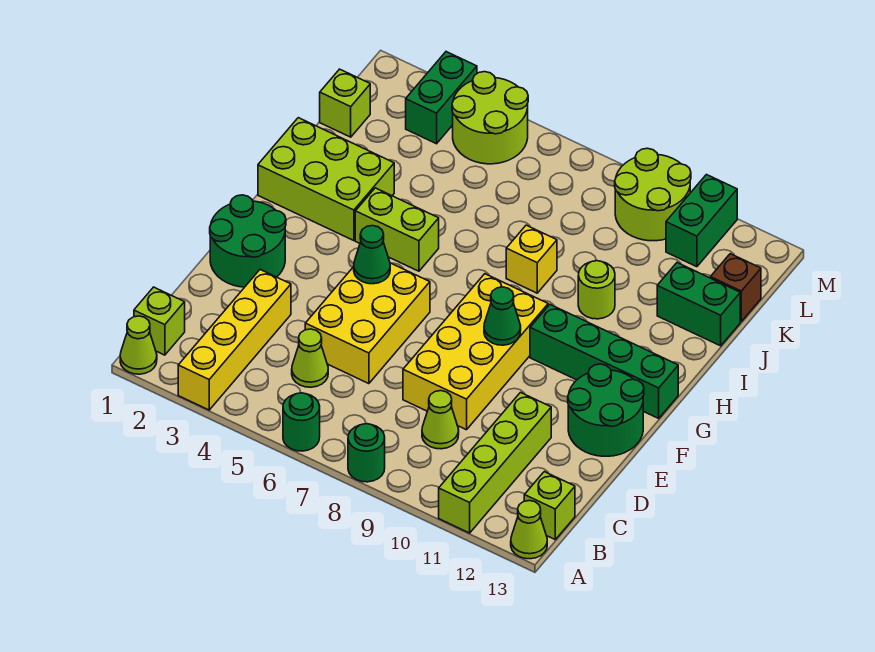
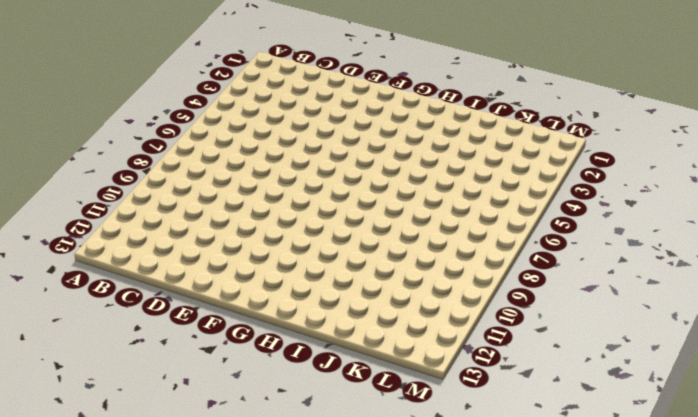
none -> lime cone A1 level 1
none -> yellow brick A3:D3 level 1
none -> green round brick A6 level 1

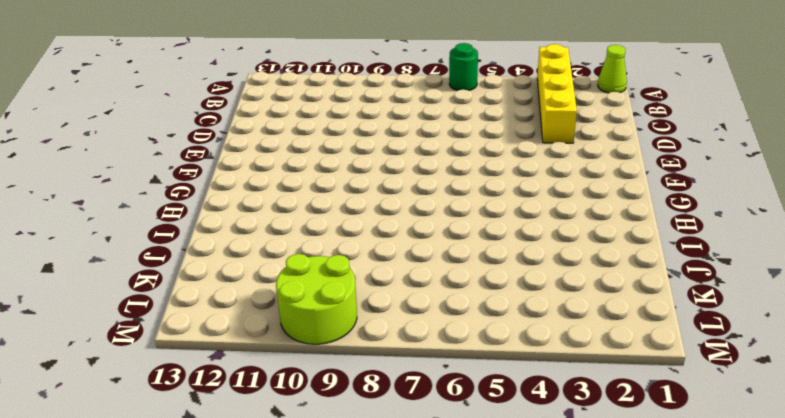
none -> green round brick A8 level 1
none -> lime brick A11:D11 level 1
none -> lime cone A13 level 1

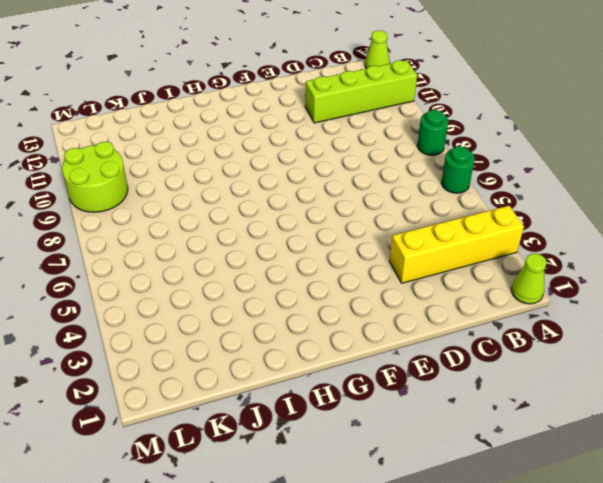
none -> lime brick B1 level 1
none -> lime brick B13 level 1
none -> lime cone C5 level 1

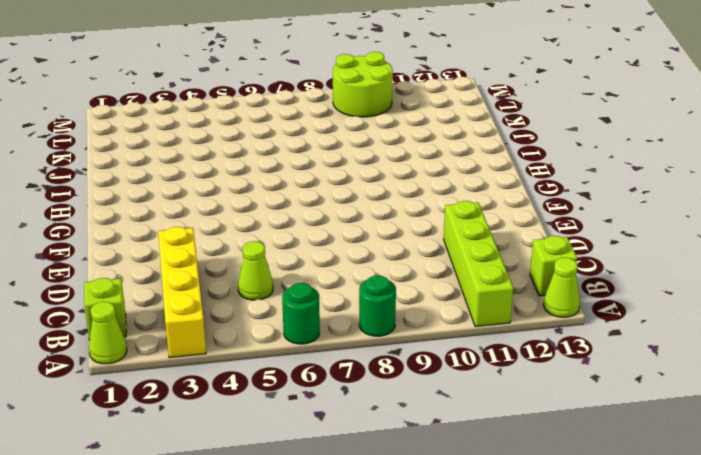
none -> lime cone C9 level 1
none -> yellow brick D5:F6 level 1
none -> yellow brick D8:G9 level 1

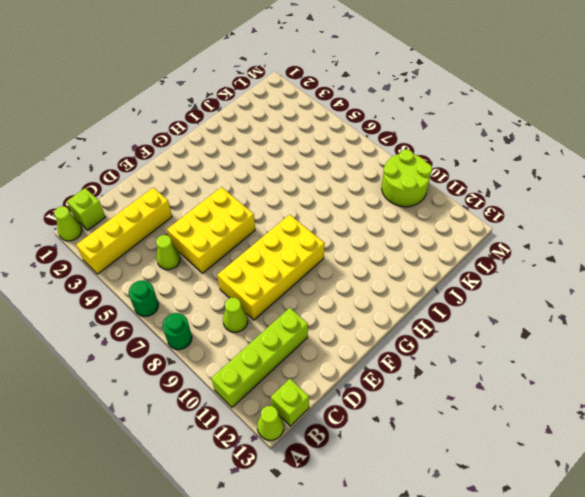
none -> green round brick E1:F2 level 1
none -> green round brick E12:F13 level 1
none -> green brick G10:G13 level 1

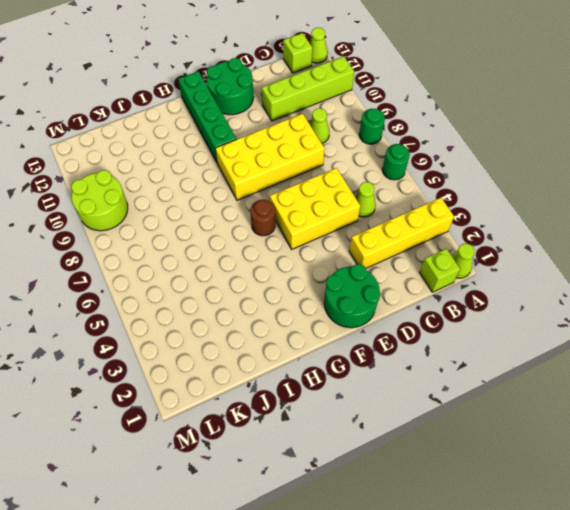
brown round brick G6 level 1 -> none
none -> lime brick H1:I3 level 1
none -> lime brick H4:H5 level 1
none -> yellow brick I8 level 1

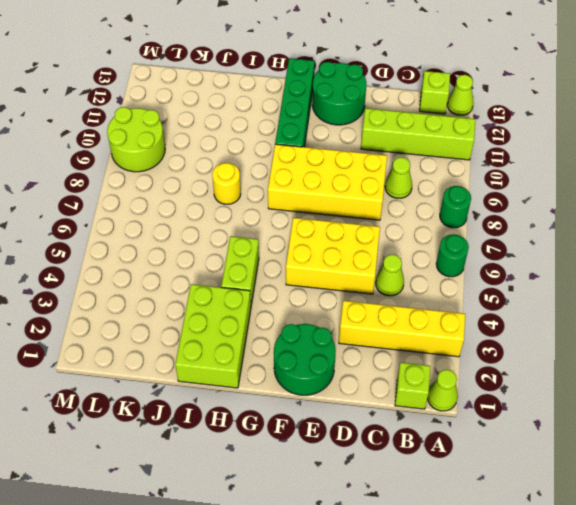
yellow round brick I8 level 1 -> yellow brick I8 level 1
none -> lime round brick I10 level 1
none -> green brick J12:J13 level 1
none -> lime brick K1 level 1

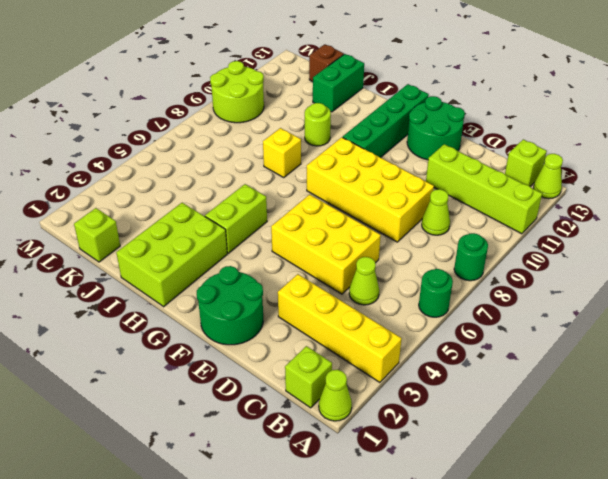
none -> green brick L3:M3 level 1
none -> lime round brick L4:M5 level 1
none -> green brick L11:M11 level 1

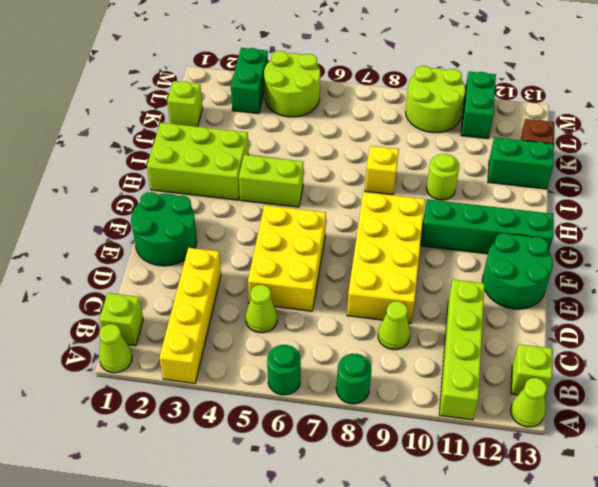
none -> green cone F5 level 2
none -> green cone F9 level 2

